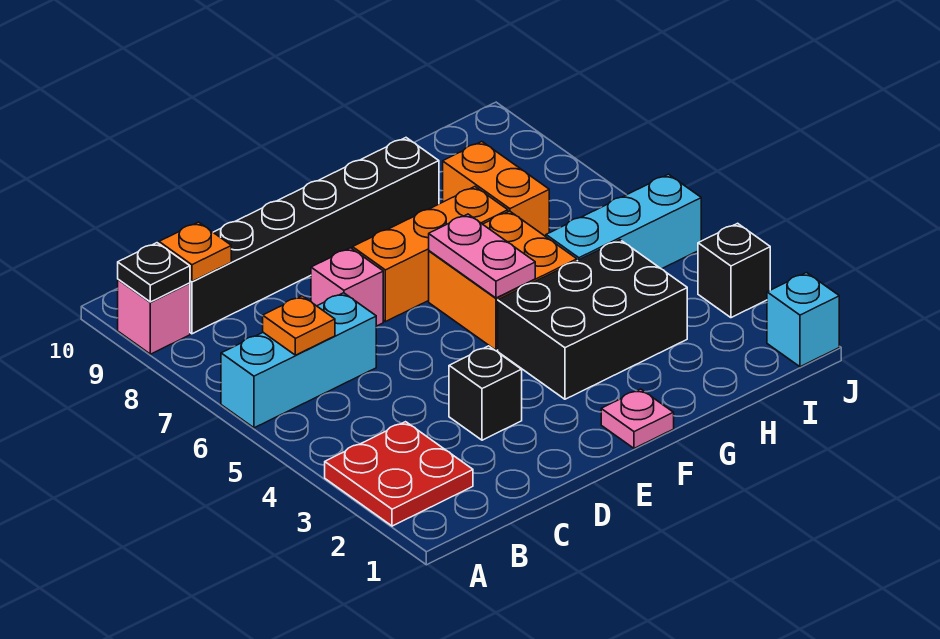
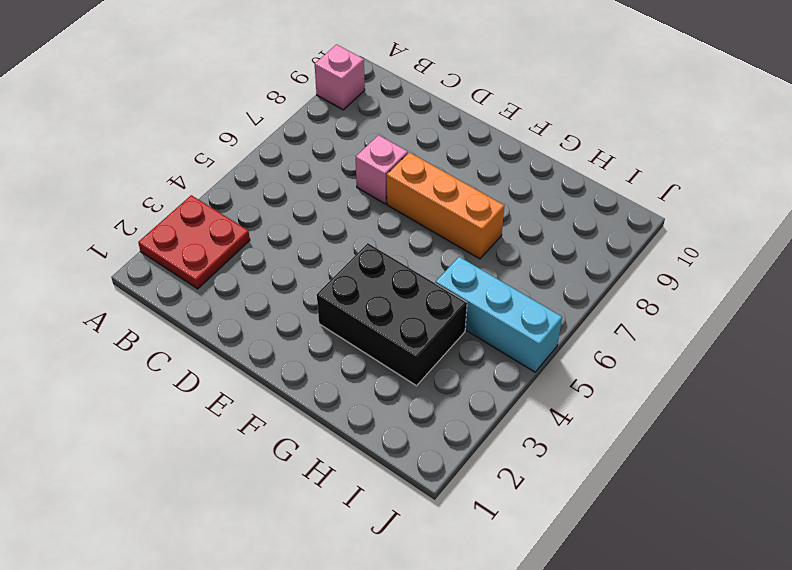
none -> cyan brick A6:C6 level 1
none -> black brick B9:G9 level 1
none -> black brick D3 level 1

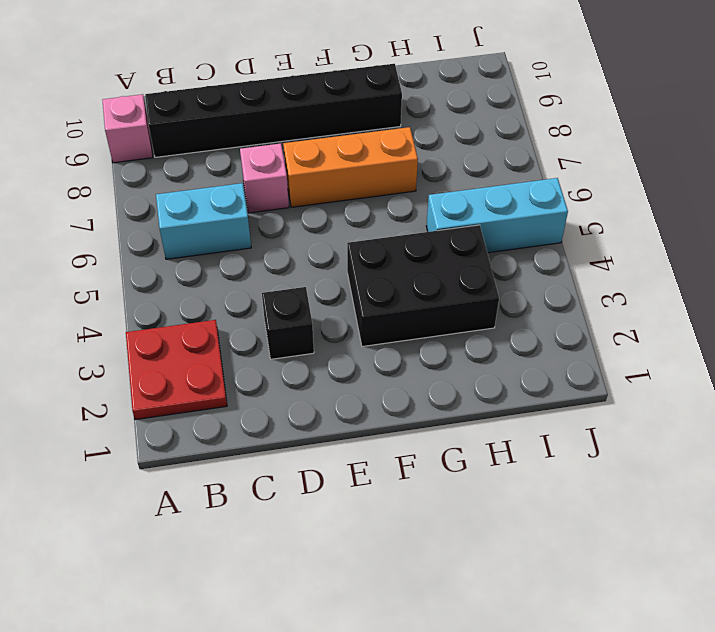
cyan brick B6:C6 level 1 -> cyan brick A6:C6 level 1
none -> pink plate F1 level 1
none -> orange brick F5:G6 level 1
none -> orange brick H7:H8 level 1

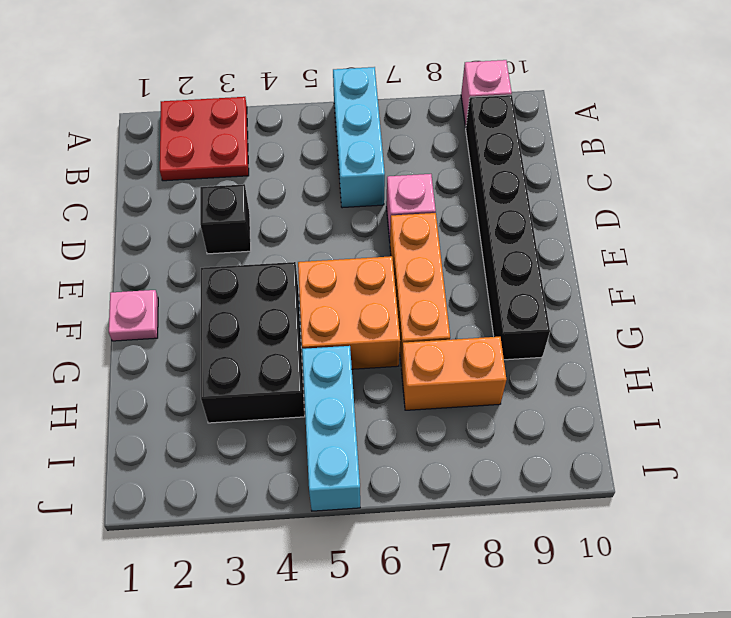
none -> cyan brick J1 level 1
none -> black brick J3 level 1
none -> black plate A9 level 2

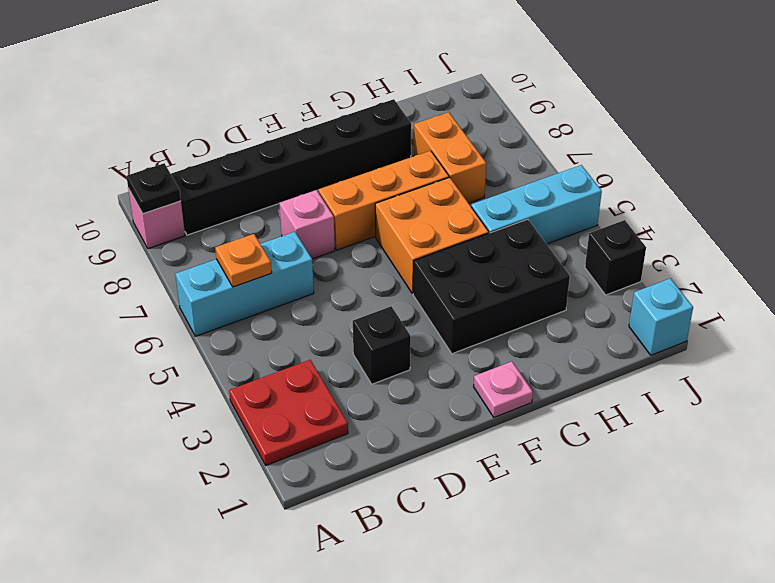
none -> orange plate B9 level 2
none -> pink plate F5:F6 level 2

